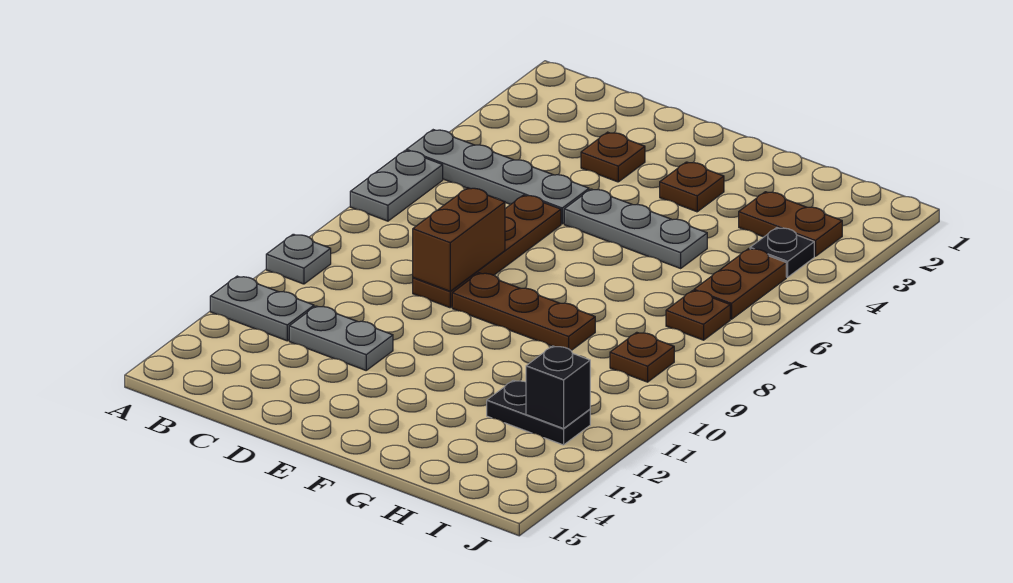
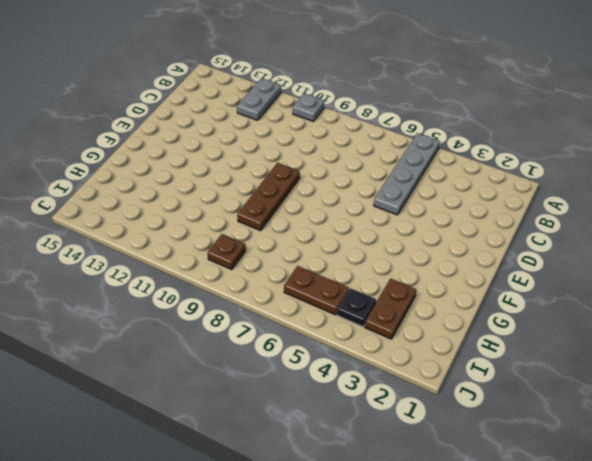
none -> grey plate A6:A7 level 1
none -> grey plate C12:D12 level 1
none -> brown plate D3 level 1

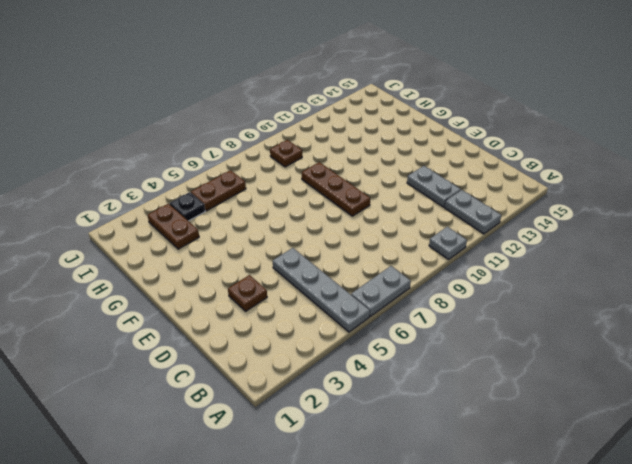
none -> brown plate D6:D9 level 1
none -> grey plate E5:G5 level 1
none -> brown plate F3 level 1

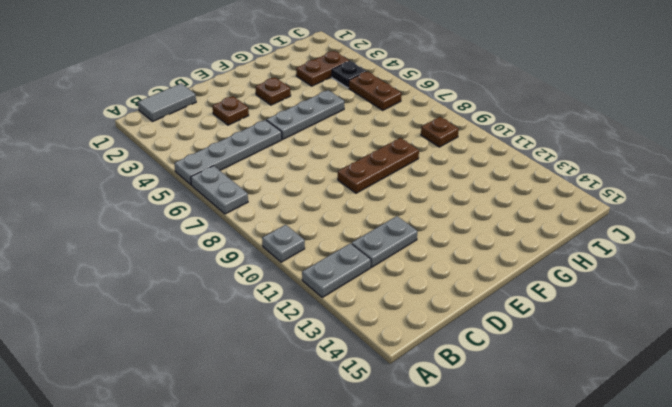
grey tile B1:C1 level 1 -> none
none -> brown plate D6:D9 level 1
none -> black plate H12:I12 level 1
none -> brown plate I7 level 1

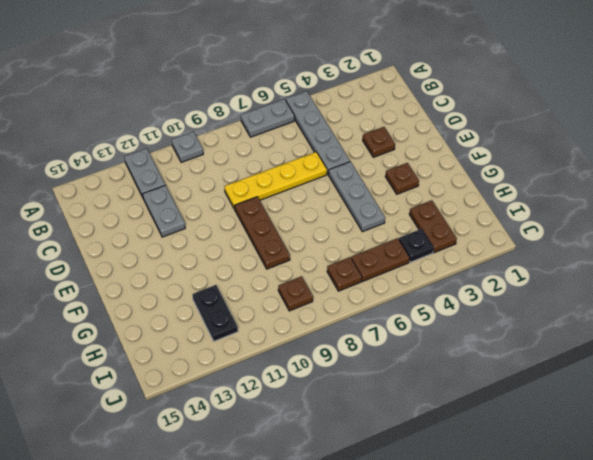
yellow plate D6:D9 level 1 -> brown plate D6:D9 level 1
none -> brown brick D8:D9 level 2
none -> black brick I12 level 2

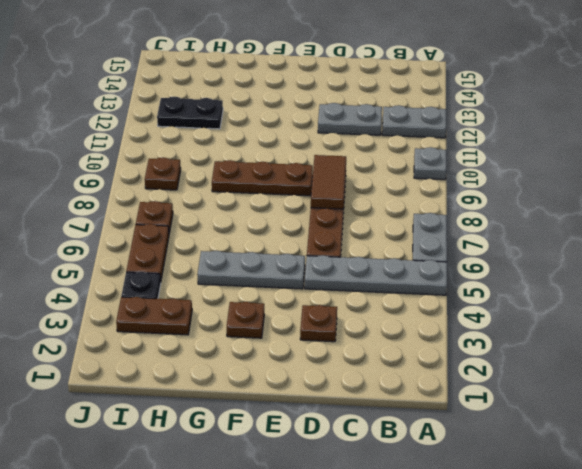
brown tile D8:D9 level 2 -> brown brick D8:D9 level 2
none -> black brick I12 level 2

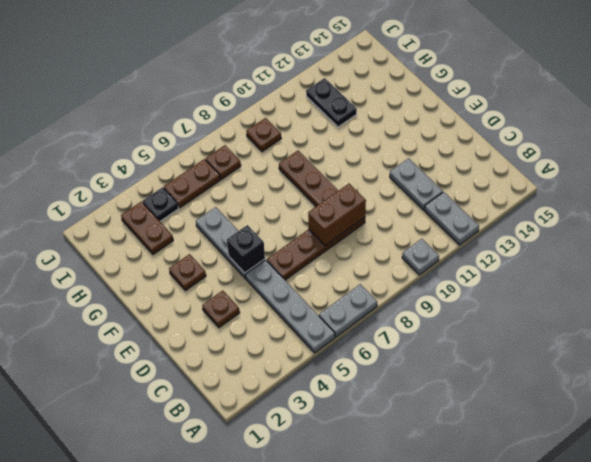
black brick E5 level 2 -> black brick I12 level 2

